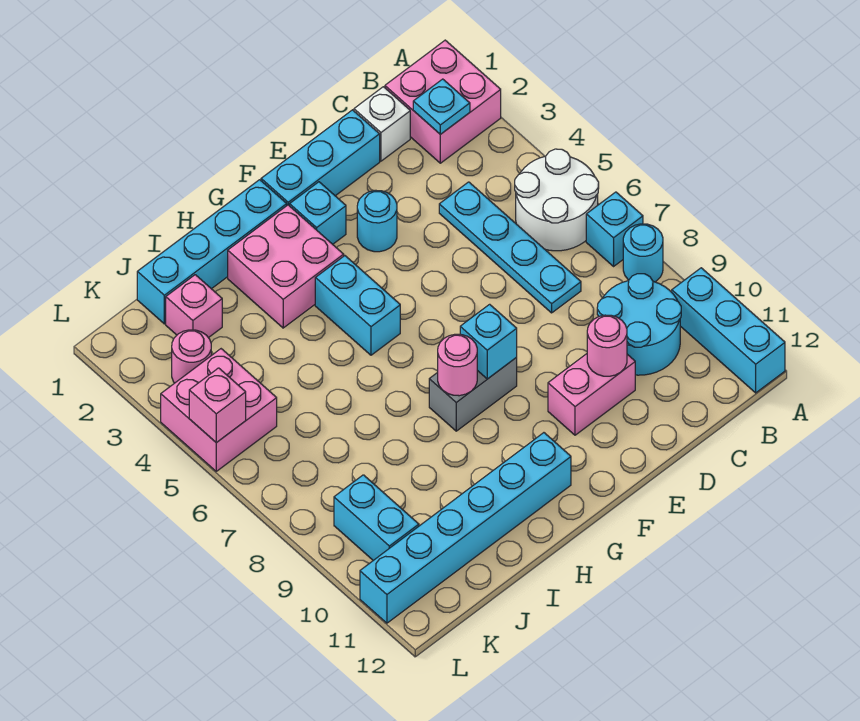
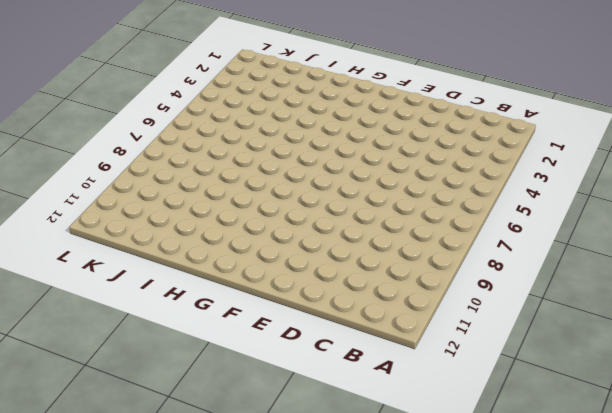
none -> pink brick A1:B2 level 1
none -> white round brick A5:B6 level 1
none -> cyan brick A7 level 1

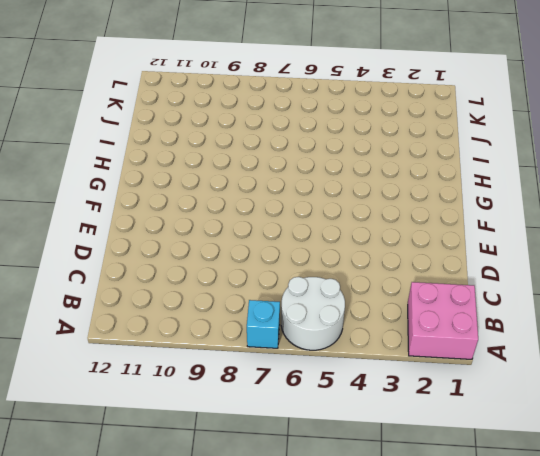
none -> cyan round brick A8 level 1
none -> cyan brick A10:A12 level 1
none -> cyan round brick B9:C10 level 1

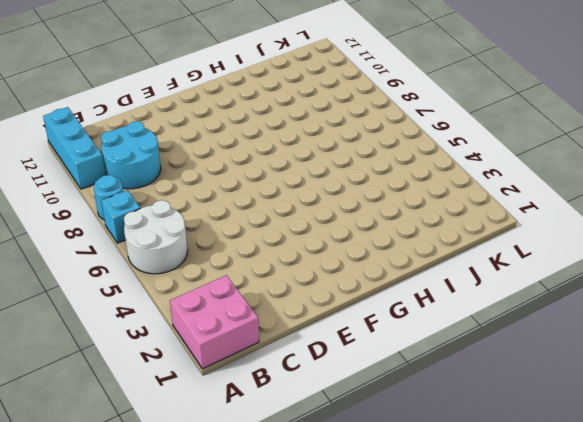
none -> white brick C1 level 1
none -> cyan plate C4:C7 level 1
none -> cyan brick D1:F1 level 1

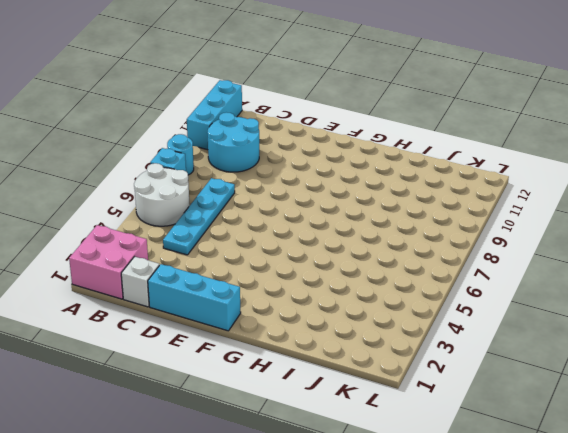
none -> pink brick D10:E10 level 1
none -> cyan round brick E3 level 1
none -> cyan brick F2 level 1

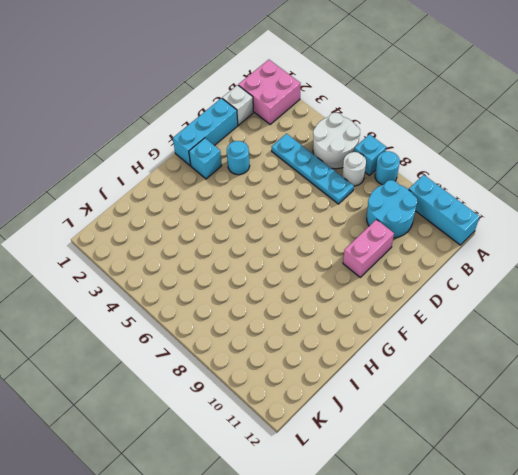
white round brick B7 level 1 -> none
none -> grey brick F8:G8 level 1
none -> cyan brick G1:J1 level 1
none -> pink brick G2:H3 level 1

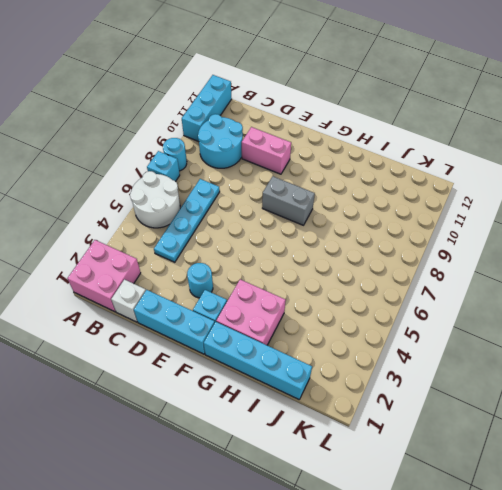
none -> cyan brick G4:G5 level 1
none -> cyan brick G11:L11 level 1
none -> pink brick J2 level 1

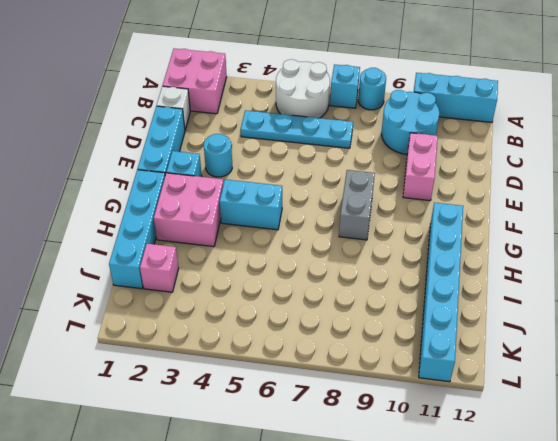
none -> pink round brick K3 level 1
none -> pink brick K4:L5 level 1
none -> cyan brick K9:K10 level 1

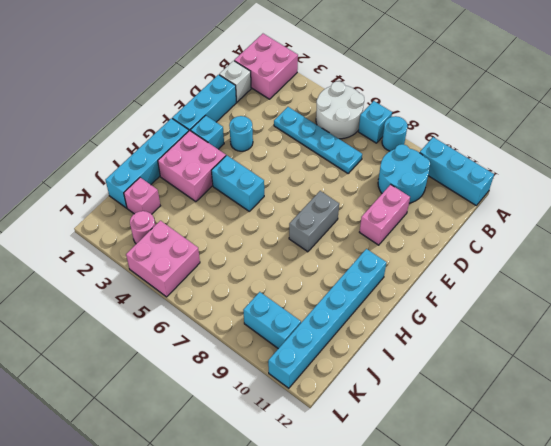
none -> cyan plate B2 level 2
none -> pink round brick D10 level 2
none -> cyan brick F8 level 2

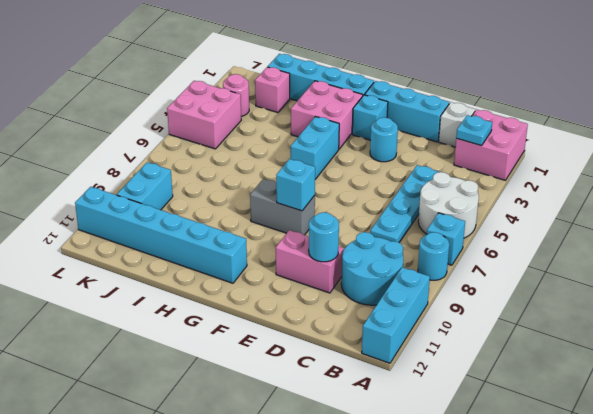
cyan round brick D10 level 2 -> pink round brick D10 level 2
none -> pink round brick G8 level 2
none -> pink brick L5 level 2

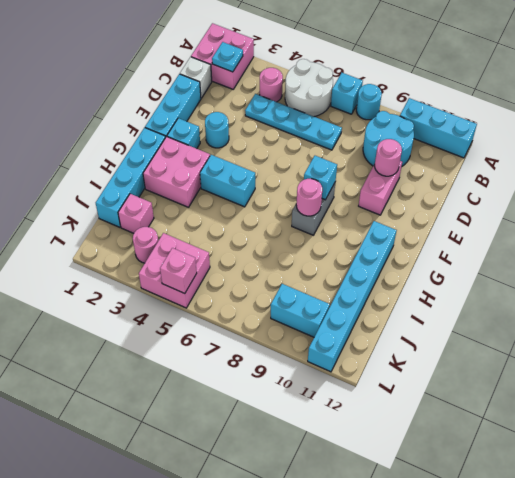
pink round brick B4 level 1 -> none

